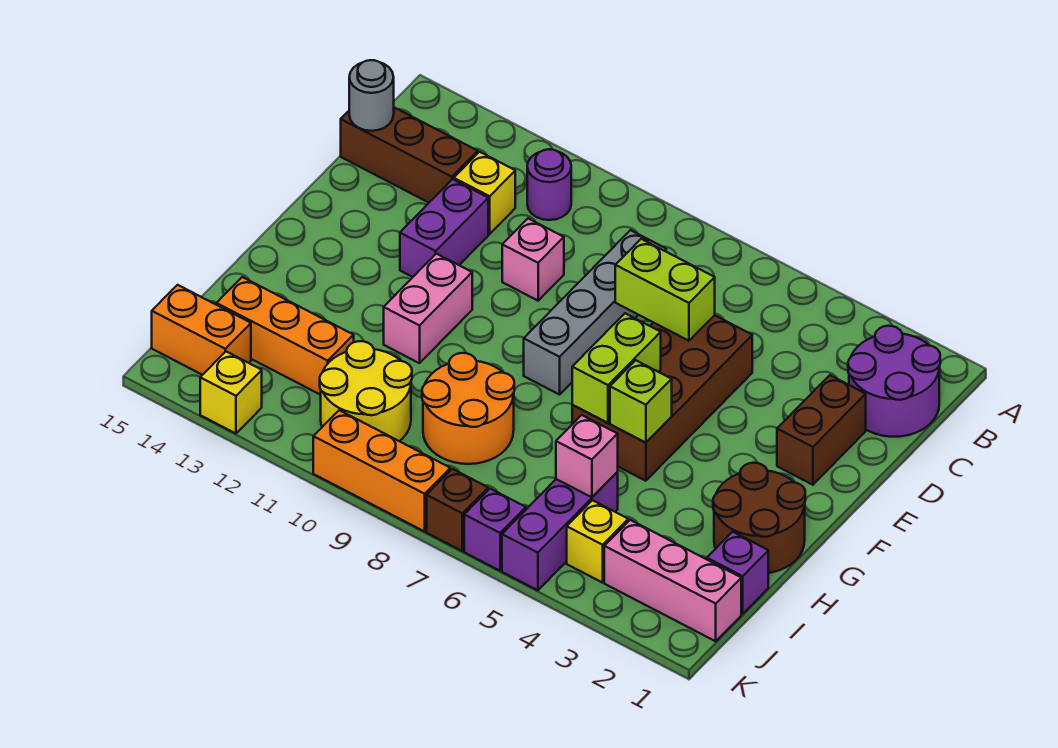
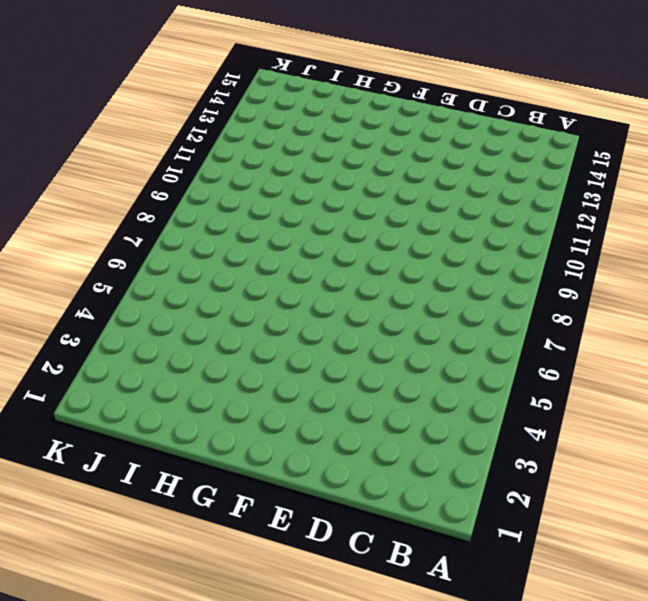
none -> purple round brick B1:C2 level 1
none -> purple round brick B11 level 1
none -> grey brick C8:F8 level 1

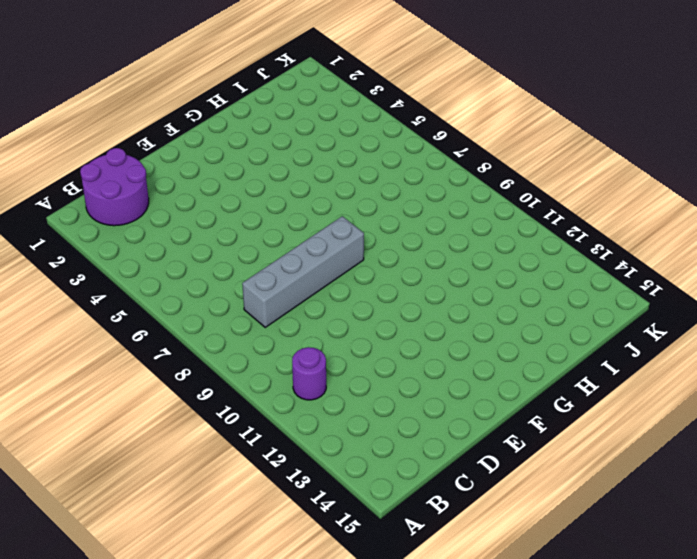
none -> yellow brick C12 level 1
none -> brown brick C13:C15 level 1
none -> brown brick D2:E2 level 1

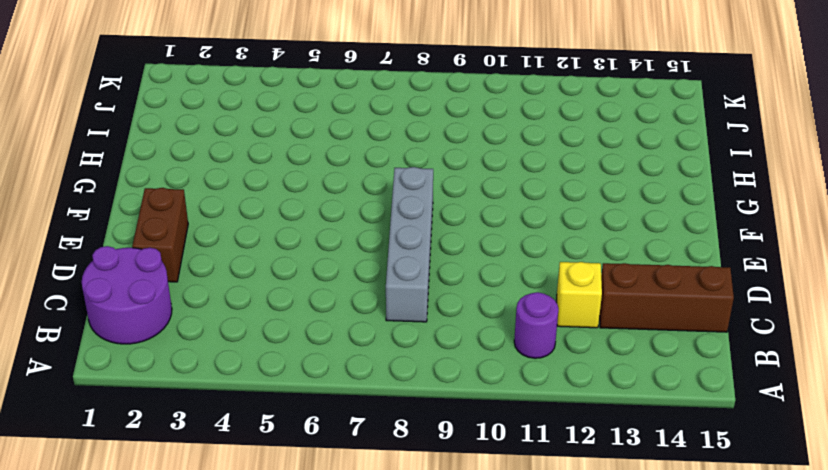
none -> brown brick D5:G6 level 1
none -> pink brick D10 level 1
none -> purple brick D12:E12 level 1

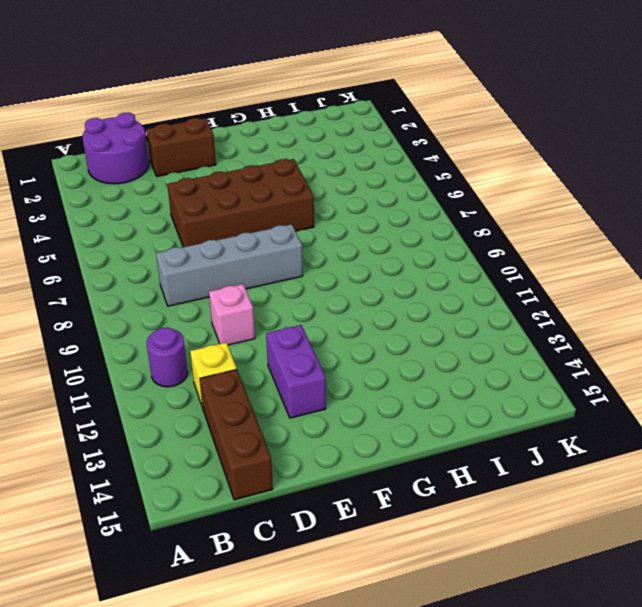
purple brick E12:E13 level 1 -> purple brick D12:E12 level 1
none -> pink brick F11:G11 level 1
none -> brown round brick G1:H2 level 1
none -> orange round brick H8:I9 level 1

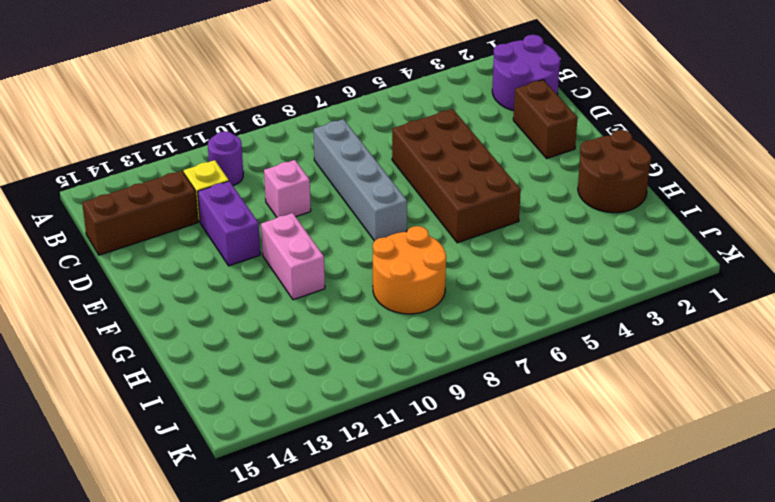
none -> purple brick I1 level 1
none -> purple brick I5:K5 level 1
none -> yellow round brick I10:J11 level 1

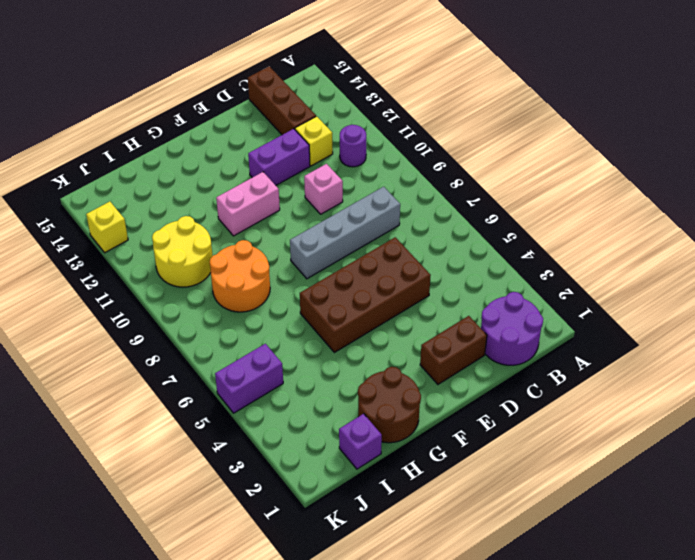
purple brick J5:K5 level 1 -> purple brick I5:K5 level 1
none -> orange brick I12:I14 level 1
none -> pink brick J1:J3 level 1
none -> yellow brick J4 level 1

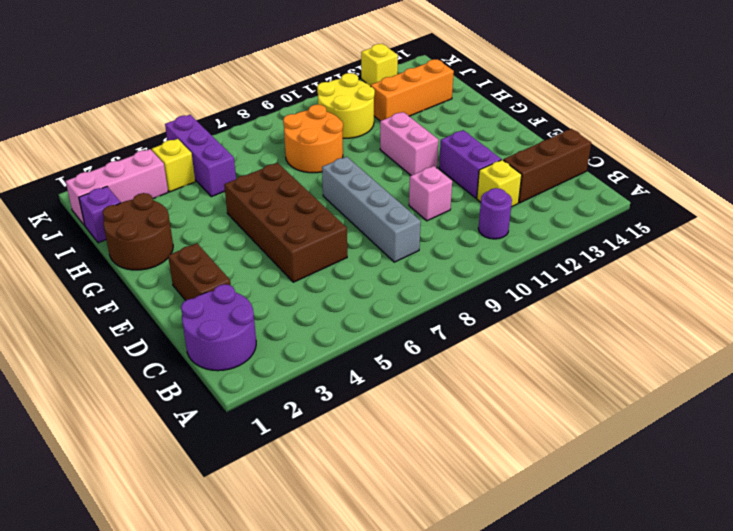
none -> orange brick J14:J15 level 1
none -> purple brick K6 level 1
none -> brown brick K7 level 1

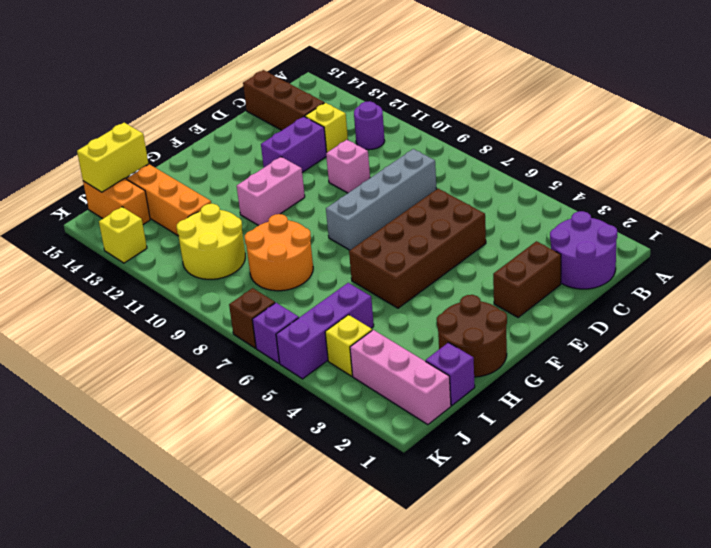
yellow brick I15:J15 level 2 -> none
none -> orange brick K8:K10 level 1
none -> grey round brick C15 level 2
none -> lime brick D6:D7 level 2

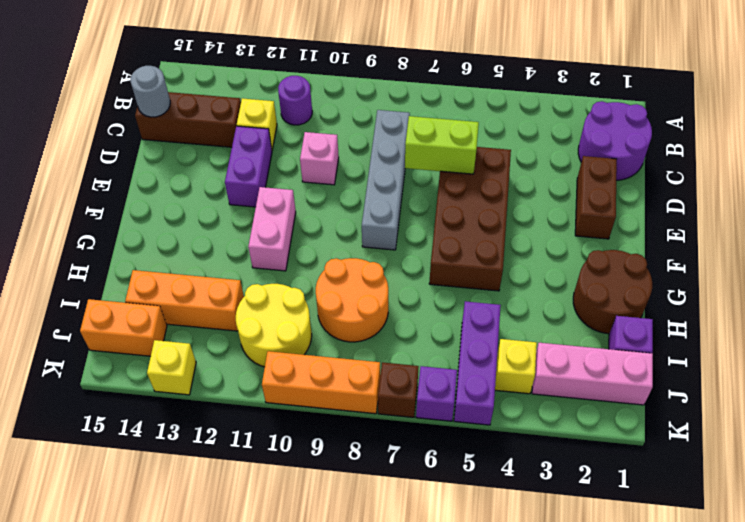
none -> lime brick F6:G6 level 2
none -> lime brick G5 level 2
none -> pink brick I5 level 2

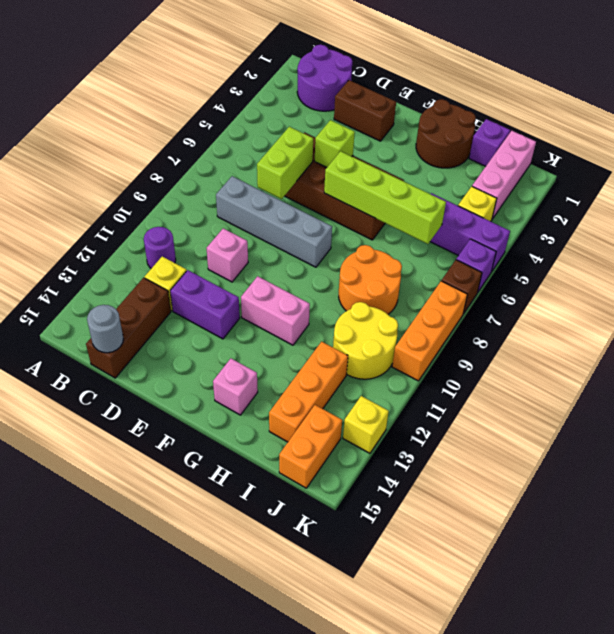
lime brick E5 level 2 -> lime brick G5 level 2
lime brick F6:I6 level 2 -> lime brick F6:G6 level 2
pink brick G14 level 1 -> pink brick I5 level 2

